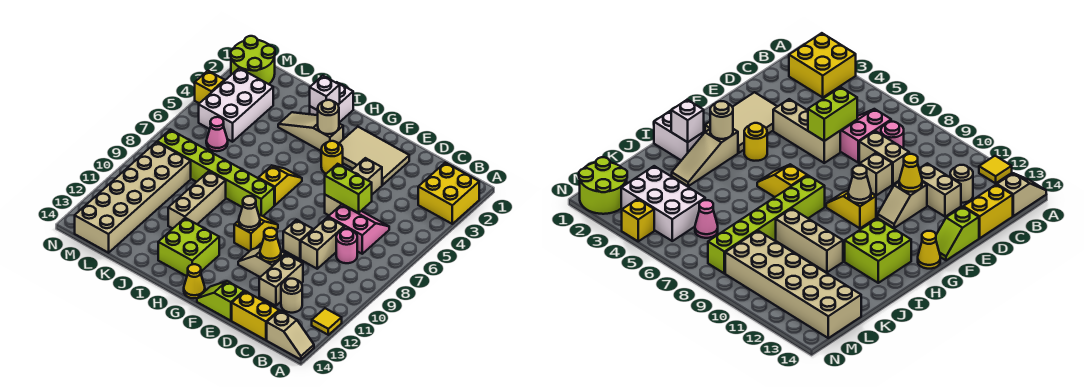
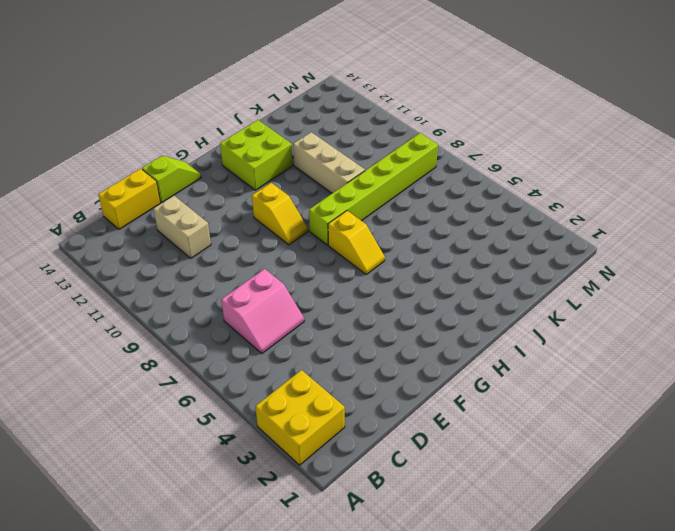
none -> yellow tile A12 level 1
none -> tan slope A14:B14 level 1 top B
none -> pink round brick C8 level 1
none -> tan round brick C12 level 1

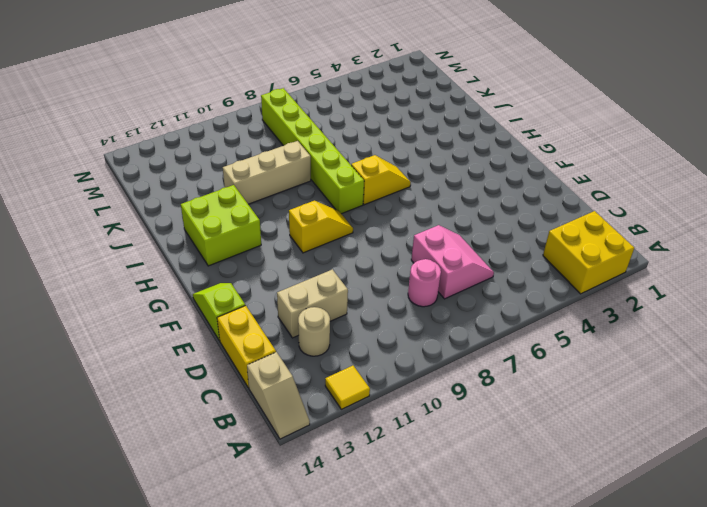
none -> tan brick D8:D9 level 1
none -> tan tile E2:G3 level 1
none -> tan brick E4:E6 level 1
none -> tan brick E9 level 1

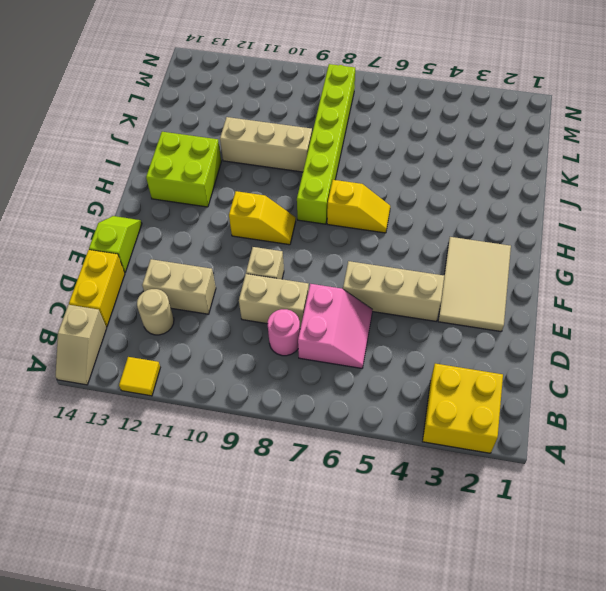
none -> tan slope E11:F11 level 1 top E
none -> yellow round brick G4 level 1
none -> yellow cone G14 level 1
none -> tan slope H3:J3 level 1 top H

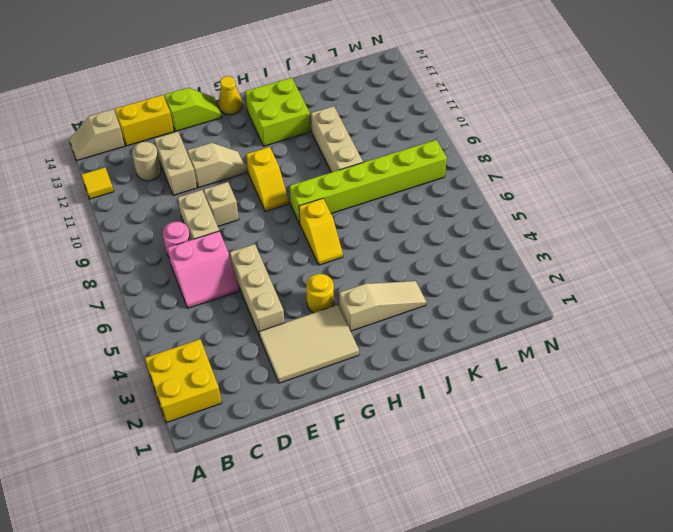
none -> white brick I1:I2 level 1
none -> white brick L3:M5 level 1
none -> pink cone L6 level 1
none -> tan brick L9:M14 level 1

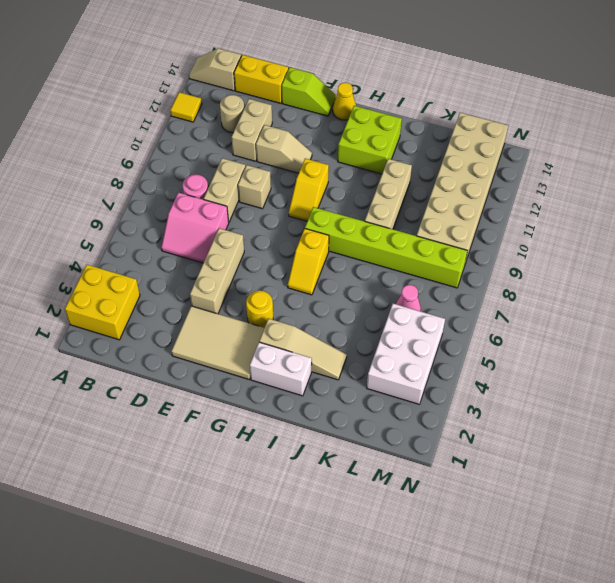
white brick H2:I2 level 1 -> white brick I1:I2 level 1
none -> lime round brick M1:N2 level 1
none -> yellow brick N4 level 1
none -> lime brick D6:E6 level 2
none -> yellow cone E11 level 2

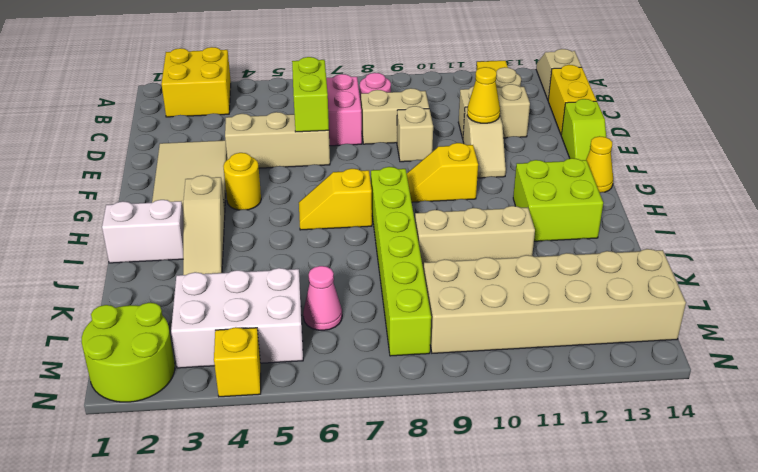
none -> tan cone G10 level 2
none -> tan round brick H3 level 2
none -> white brick I2 level 2

